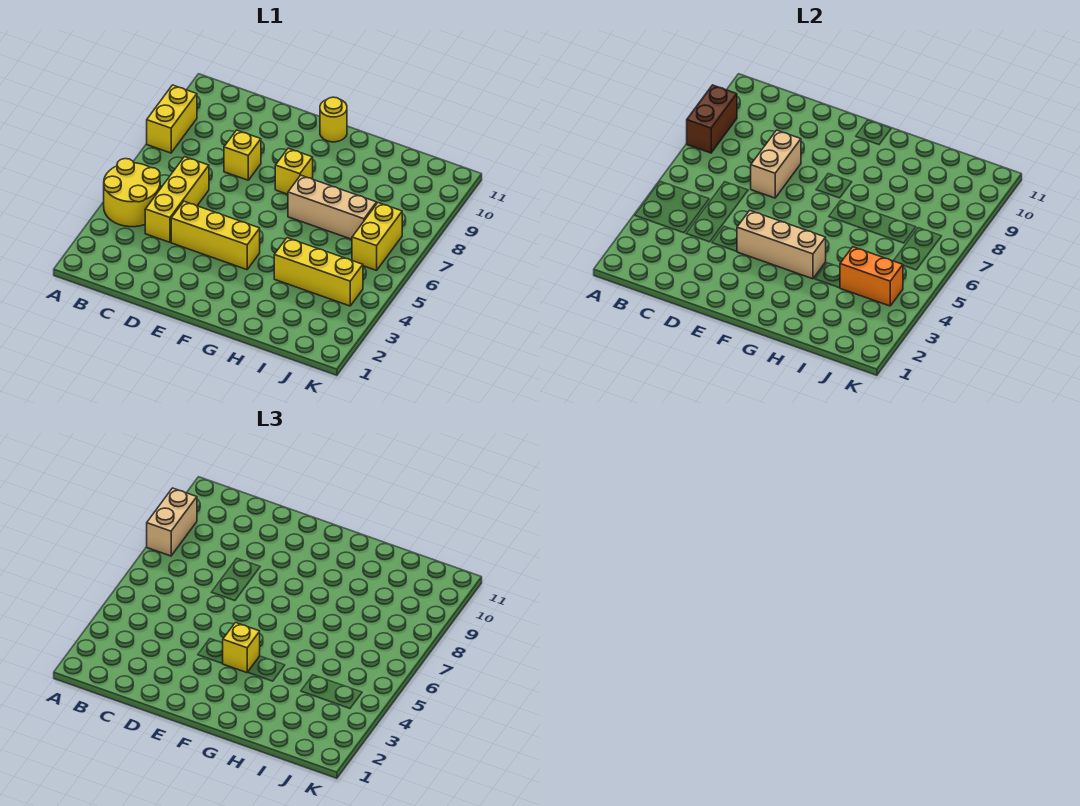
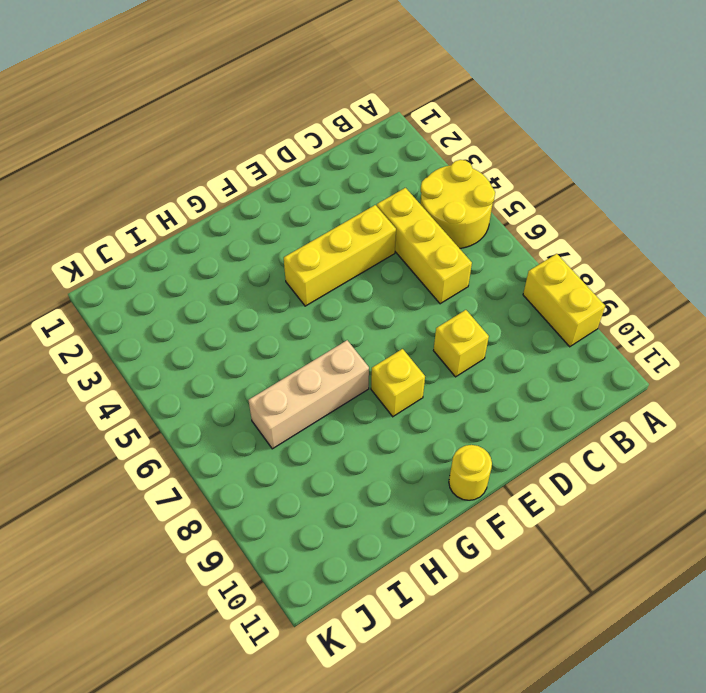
none -> yellow brick H4:J4 level 1
none -> yellow brick J6:J7 level 1
none -> brown brick A8:A9 level 2

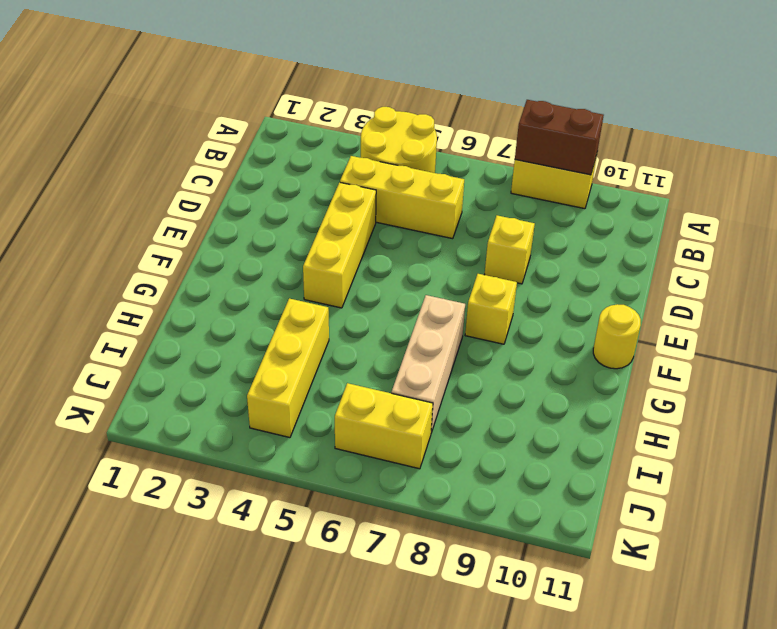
none -> tan brick D7:D8 level 2
none -> tan brick E4:G4 level 2
none -> orange brick I4:J4 level 2

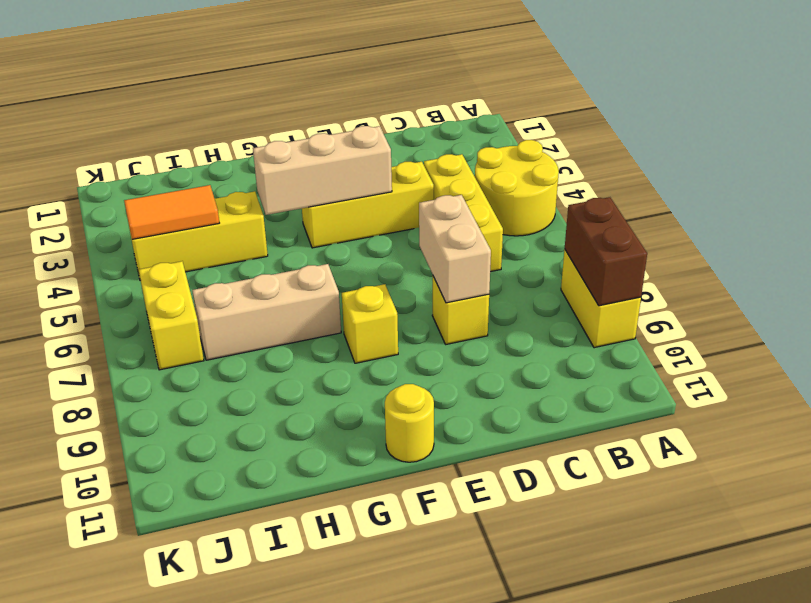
orange tile I4:J4 level 2 -> orange brick I4:J4 level 2
none -> tan brick A8:A9 level 3
none -> yellow brick F4 level 3

